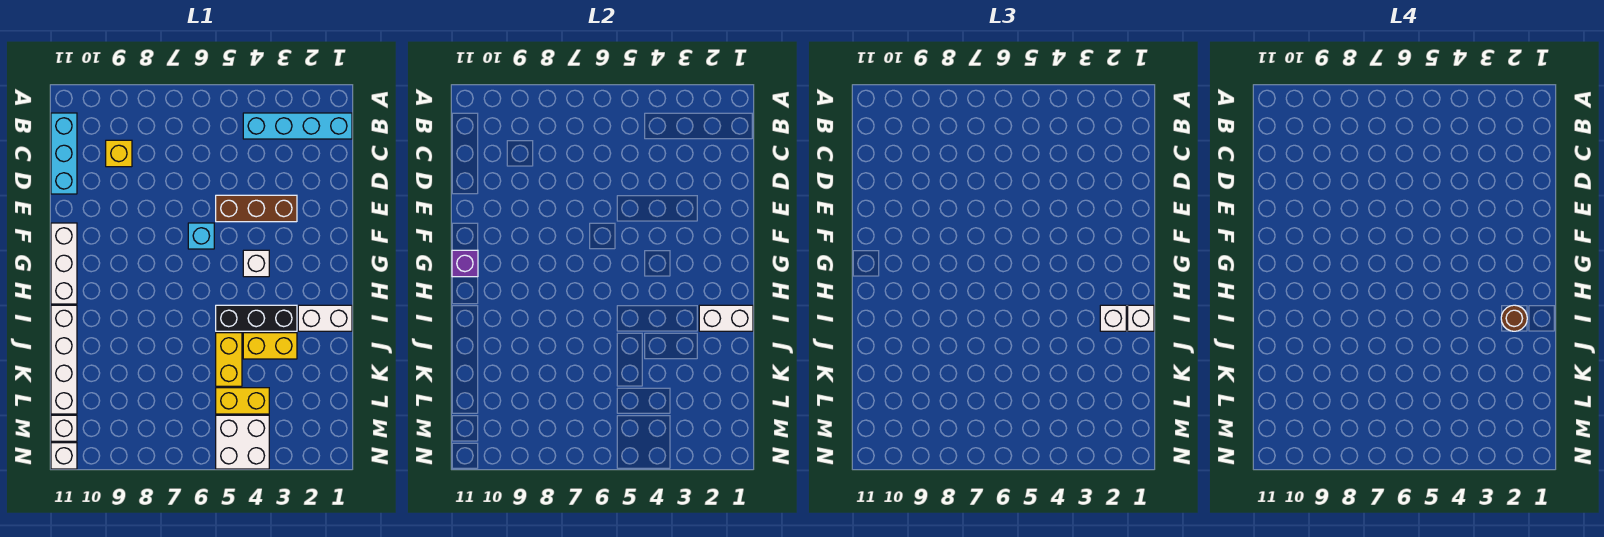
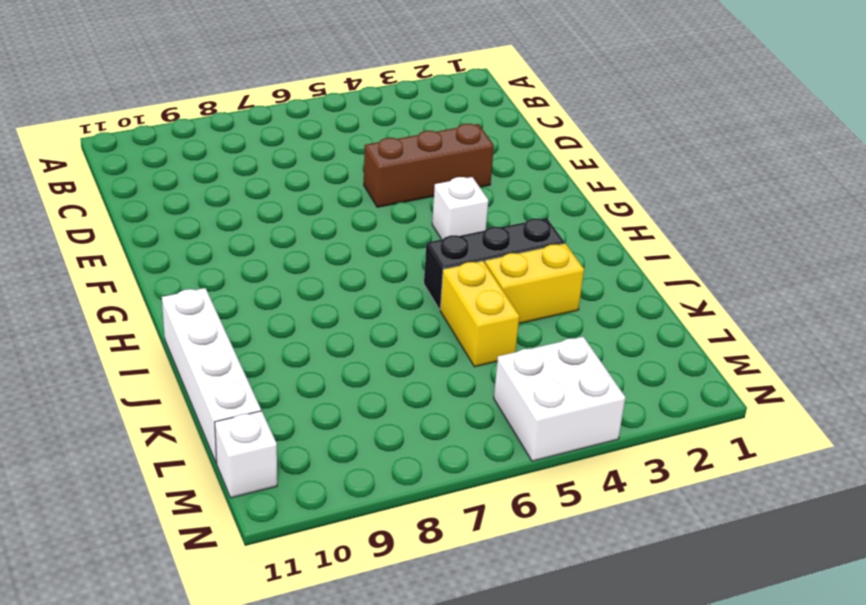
none -> cyan brick B1:B4 level 1
none -> cyan brick B11:D11 level 1
none -> yellow brick C9 level 1

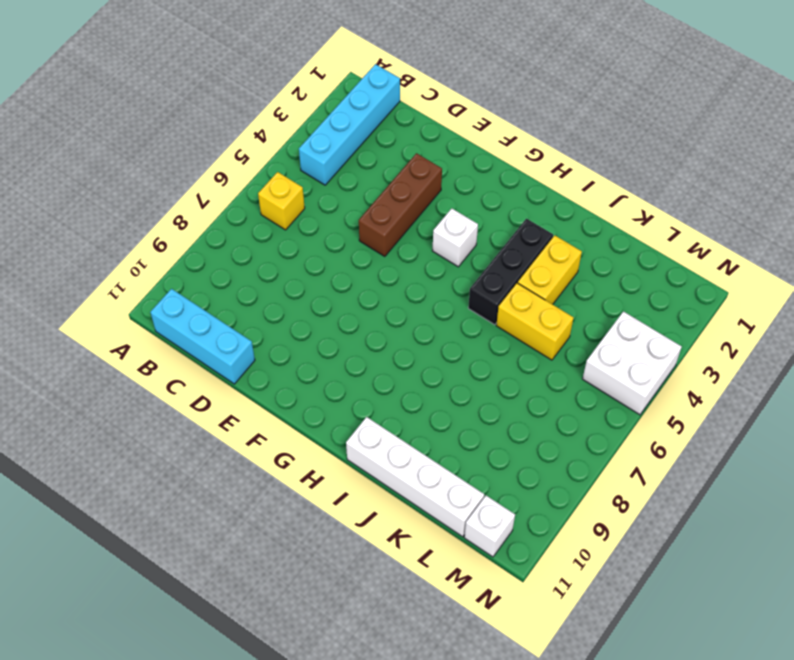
yellow brick B6 level 1 -> yellow brick C9 level 1
none -> cyan brick F6 level 1
none -> white brick F11:H11 level 1
none -> white brick I1:I2 level 1

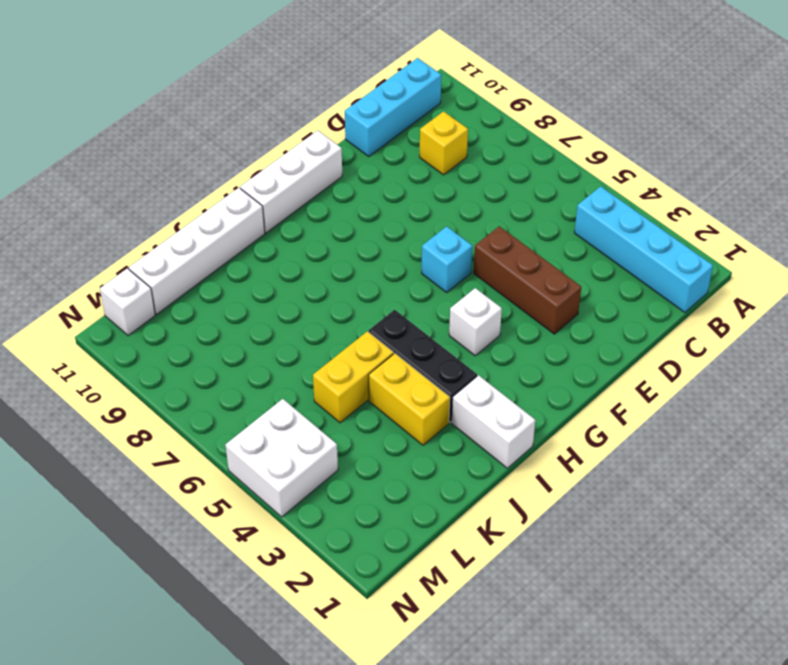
none -> yellow brick L4:L5 level 1
none -> white brick N11 level 1
none -> purple brick G11 level 2

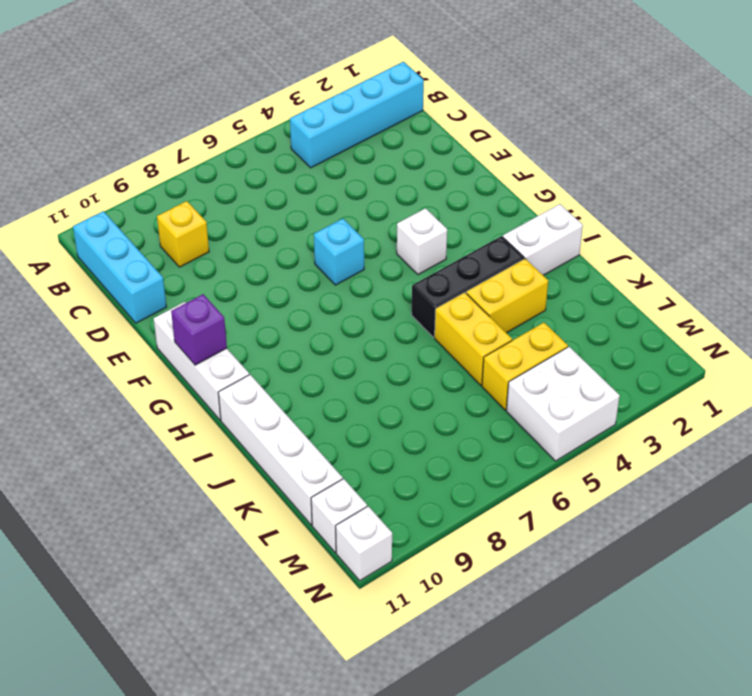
none -> brown brick E3:E5 level 1
none -> white brick I1:I2 level 2
none -> white brick I1 level 3

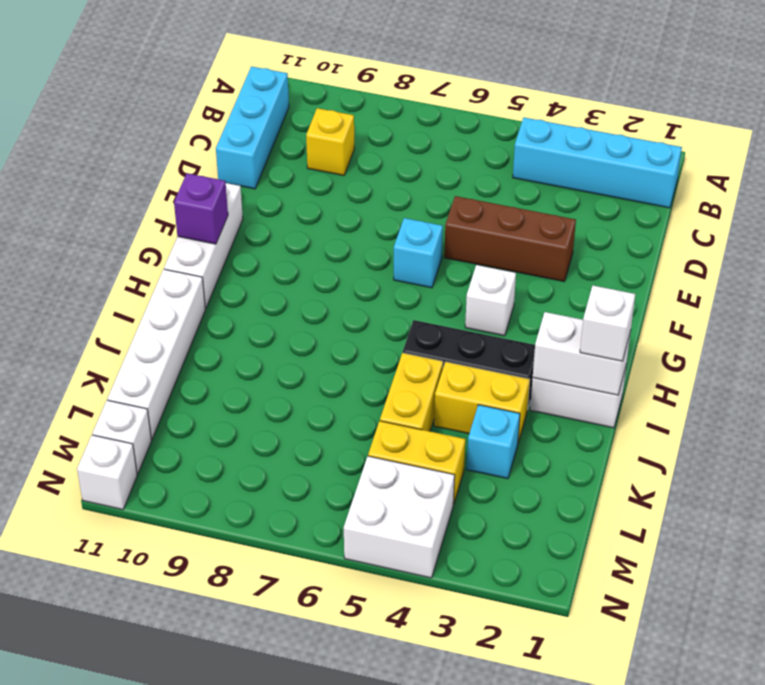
cyan brick K3 level 1 -> none
none -> white brick I2 level 3
none -> brown round brick I2 level 4

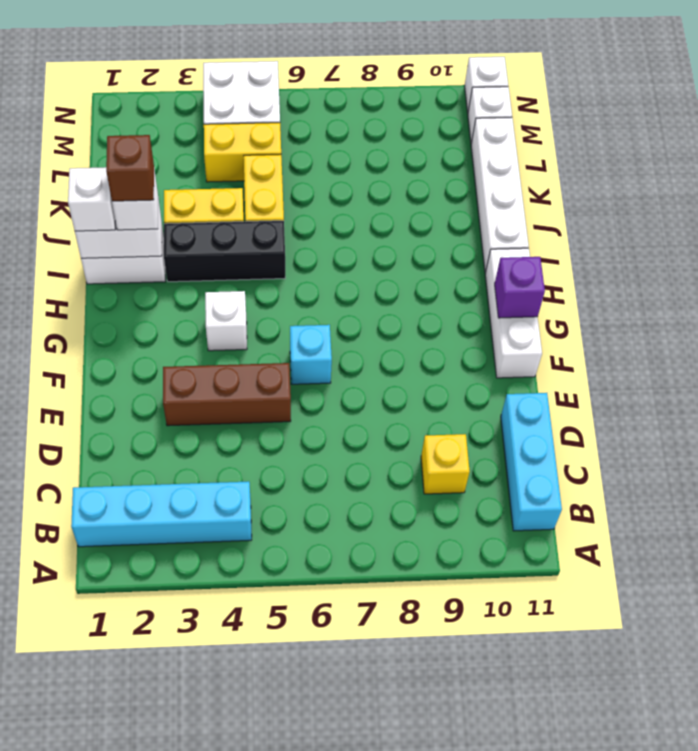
brown brick I2 level 4 -> brown round brick I2 level 4

